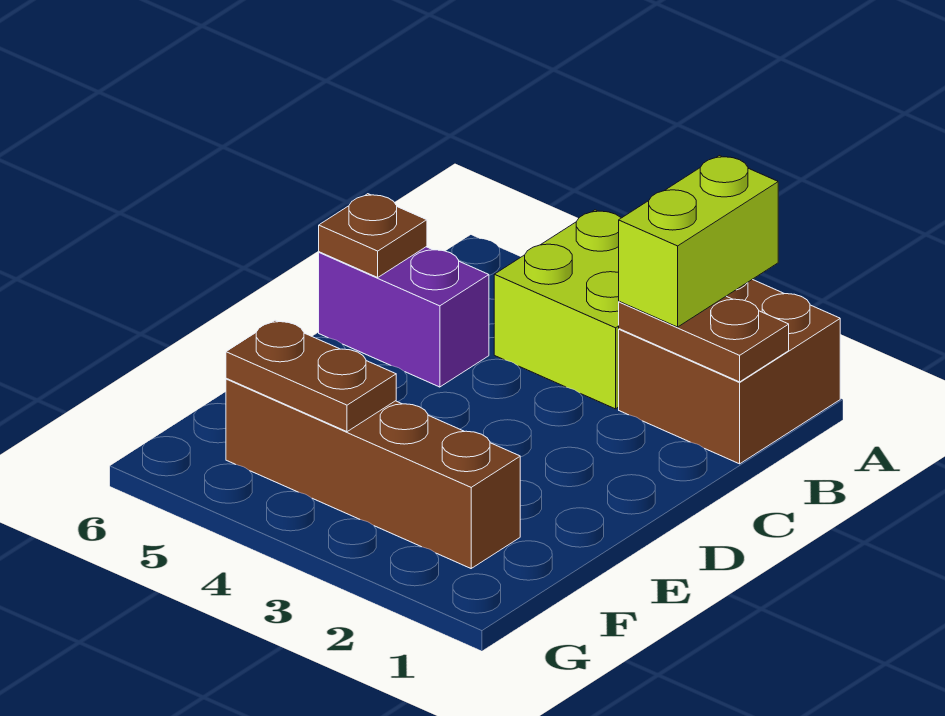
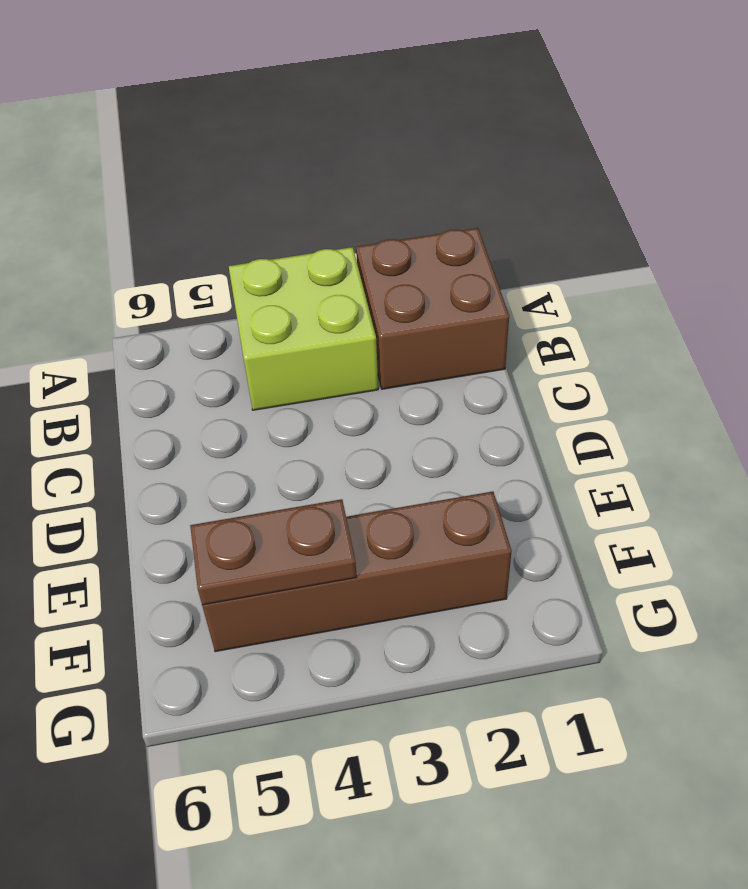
none -> purple brick C5:C6 level 1
none -> brown plate B1:B2 level 2

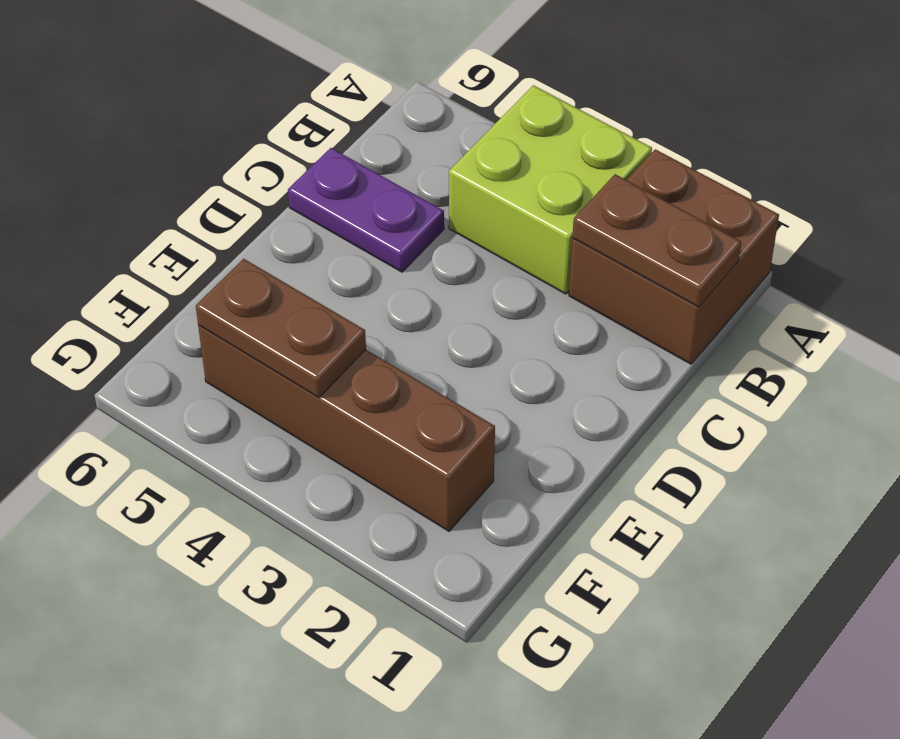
purple plate C5:C6 level 1 -> purple brick C5:C6 level 1
none -> brown plate C6 level 2
none -> lime brick A2:B2 level 3

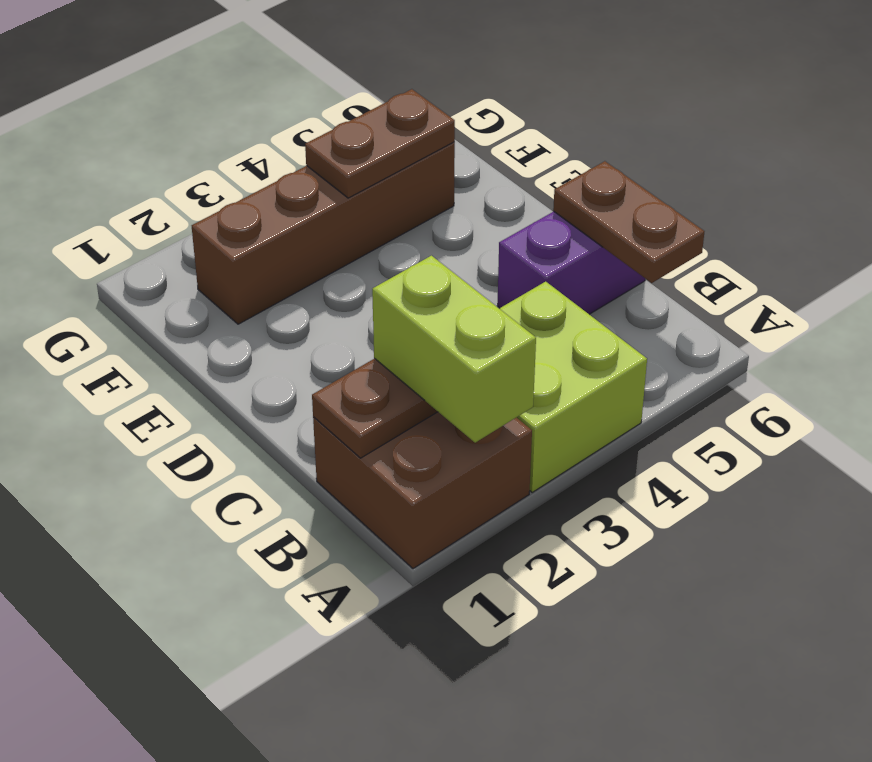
brown plate B6:C6 level 2 -> brown plate C6 level 2

